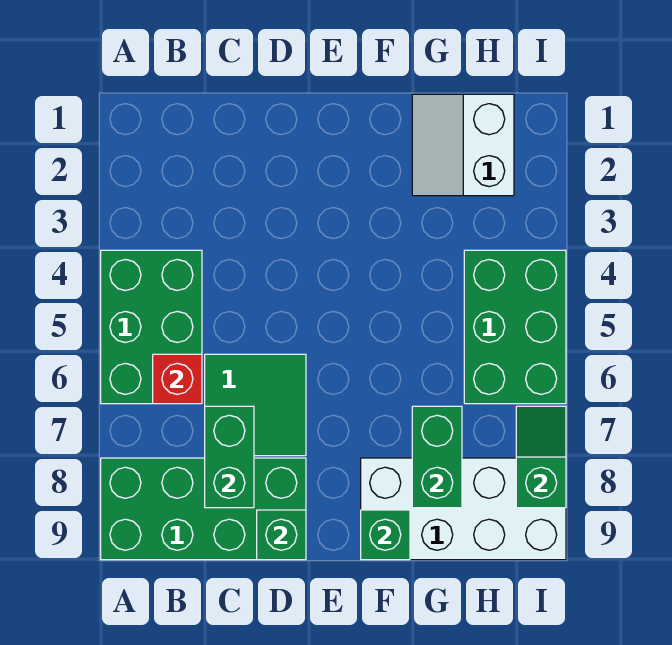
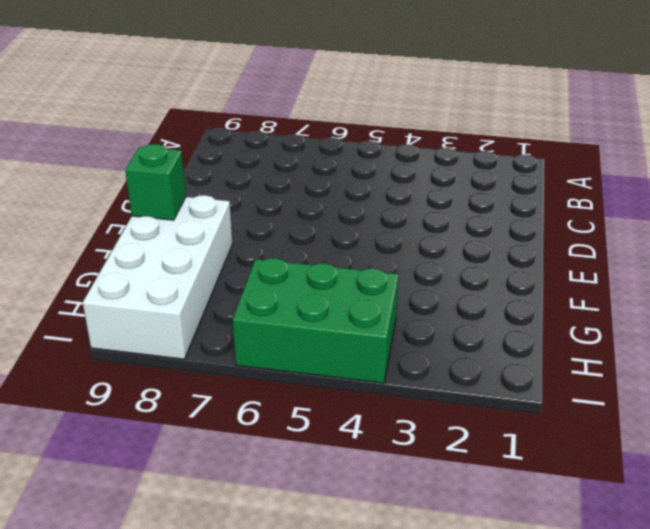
none -> green brick A4:B6 level 1
none -> green brick A8:D9 level 1
none -> green tile C6:D7 level 1

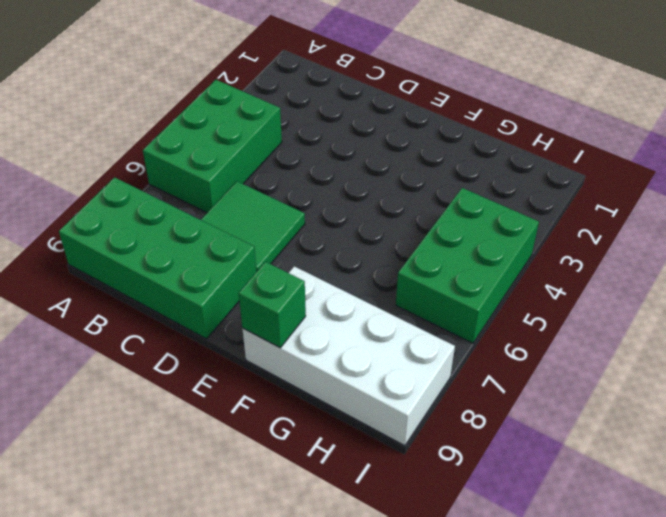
none -> white slope G1:H2 level 1 top H
none -> red brick B6 level 2
none -> green brick C7:C8 level 2

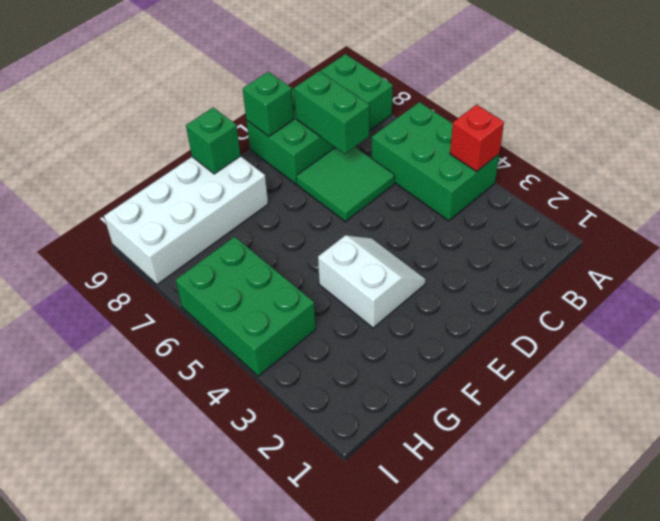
red brick A4 level 2 -> red brick B6 level 2
white slope E3:F4 level 1 top F -> white slope G1:H2 level 1 top H
none -> green brick G7:G8 level 2
none -> green slope I7:I8 level 2 top 8

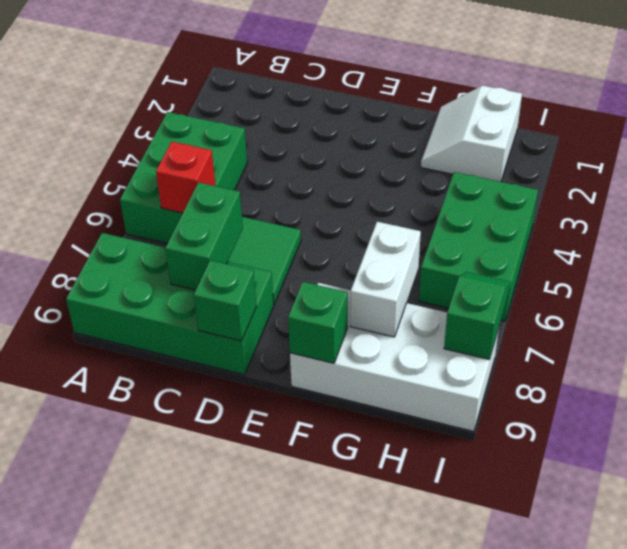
white brick G7:G8 level 2 -> green brick G7:G8 level 2

